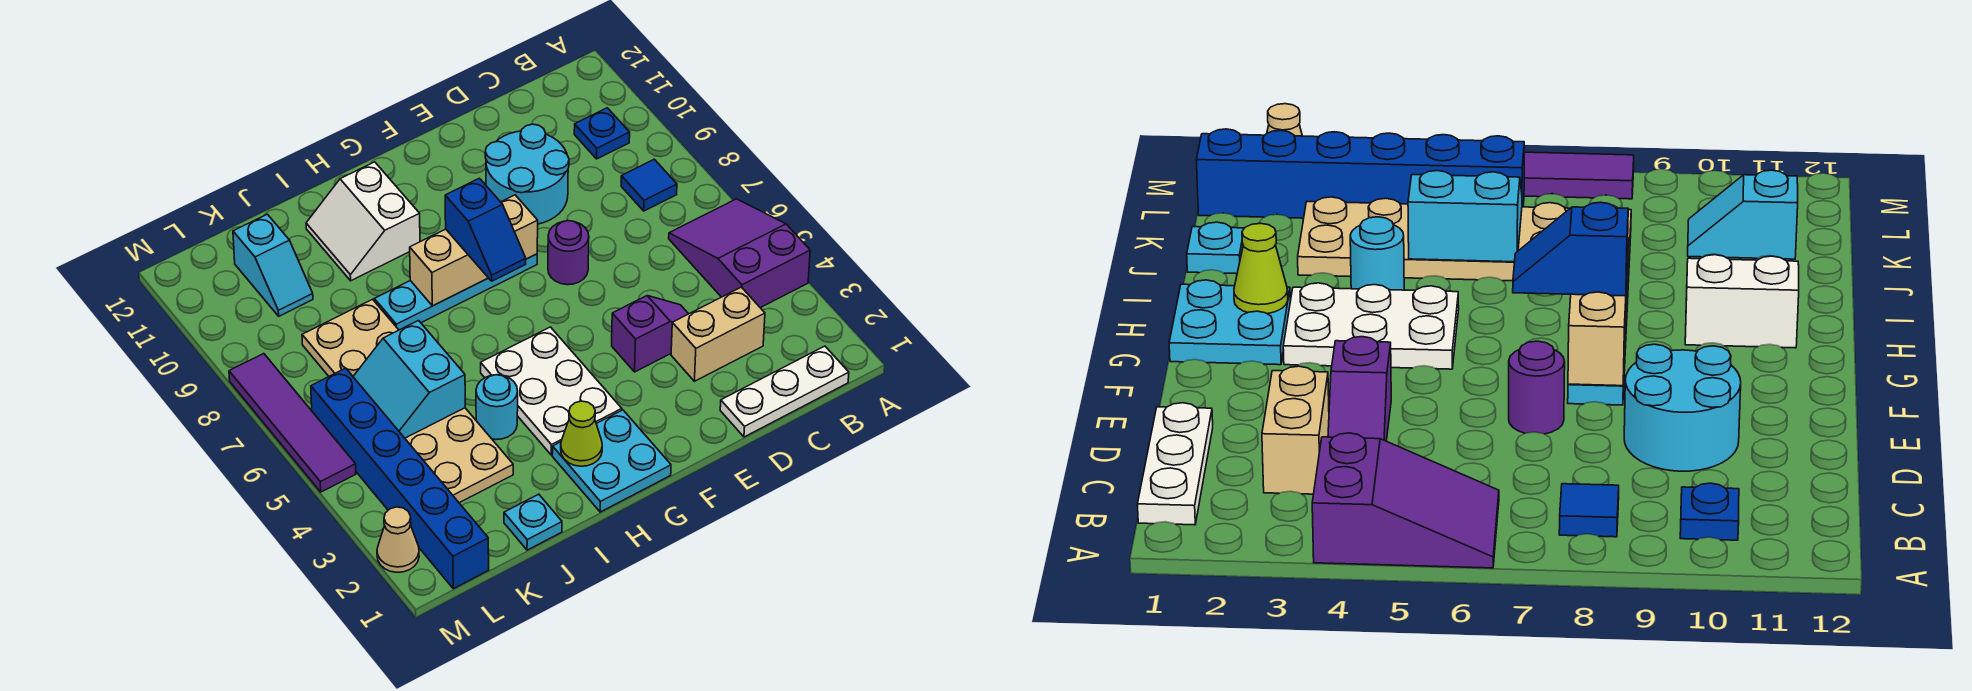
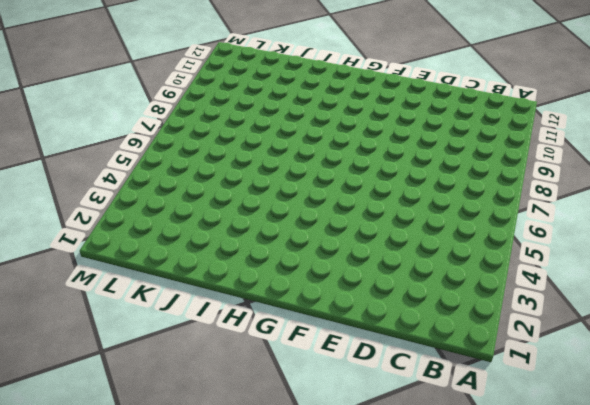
none -> purple slope A4:B6 level 1 top 4
none -> white plate B1:D1 level 1
none -> blue tile B8 level 1

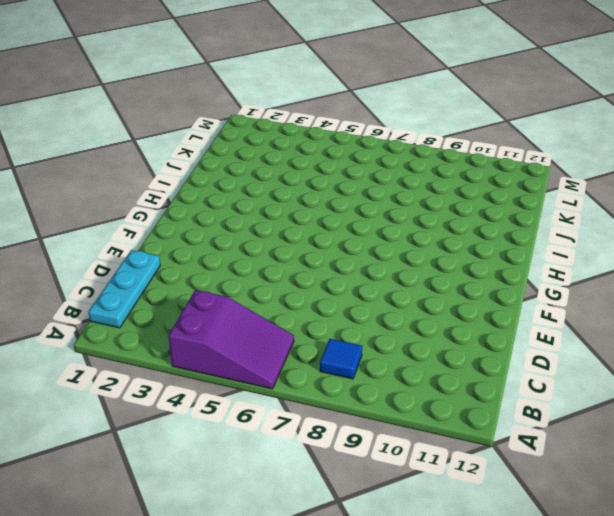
cyan plate B1:D1 level 1 -> white plate B1:D1 level 1
none -> blue plate B10 level 1
none -> tan brick C3:D3 level 1
none -> purple slope D4:E4 level 1 top E

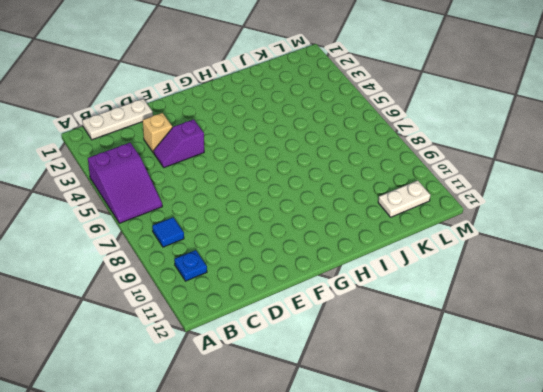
tan brick D3 level 1 -> tan brick C3:D3 level 1
white plate K11:L11 level 1 -> cyan slope K10:K11 level 1 top 11
none -> cyan round brick D9:E10 level 1
none -> purple round brick E7 level 1
none -> cyan plate F8:I8 level 1

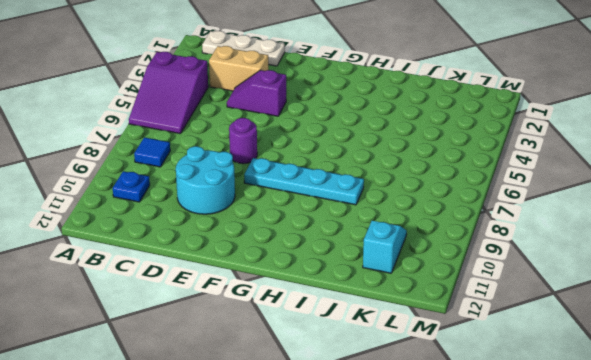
none -> cyan plate G1:H2 level 1
none -> white plate G3:H5 level 1
none -> white slope H10:I11 level 1 top H

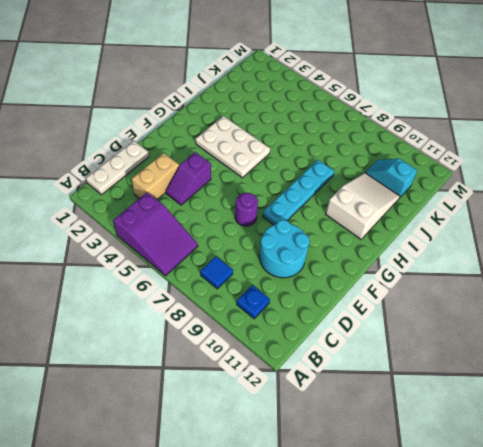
white slope H10:J11 level 1 top H -> white slope H10:I11 level 1 top H
none -> cyan plate G1:H2 level 1
none -> cyan round brick I4 level 1
none -> cyan plate J1 level 1

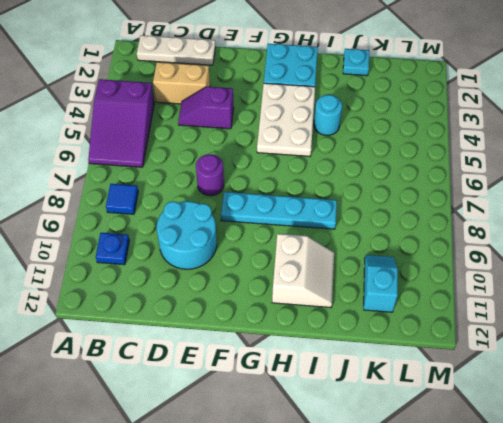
none -> tan plate J3:K8 level 1
none -> blue brick L1:L6 level 1
none -> tan cone M2 level 1

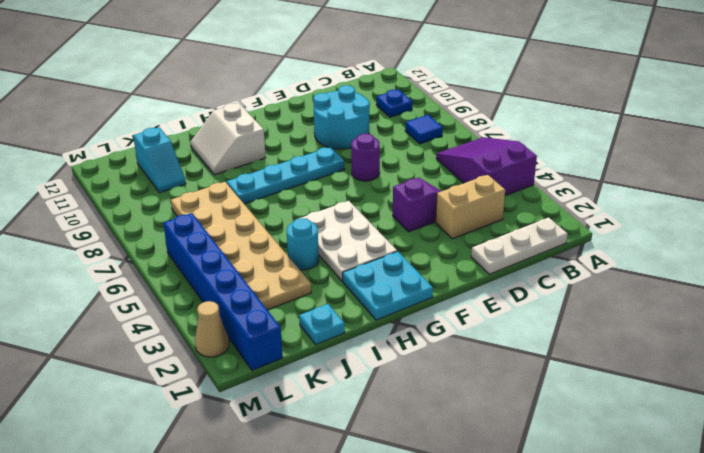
none -> purple tile M5:M8 level 1
none -> tan brick F8:H8 level 2
none -> lime cone H2 level 2

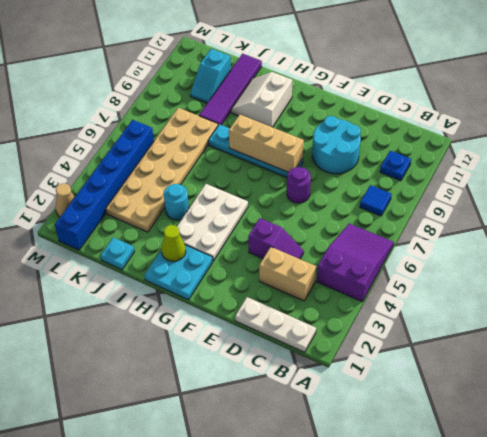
purple tile J9:J12 level 1 -> purple tile M5:M8 level 1
none -> cyan slope J5:K6 level 2 top J
none -> blue slope G7:G8 level 3 top 8

